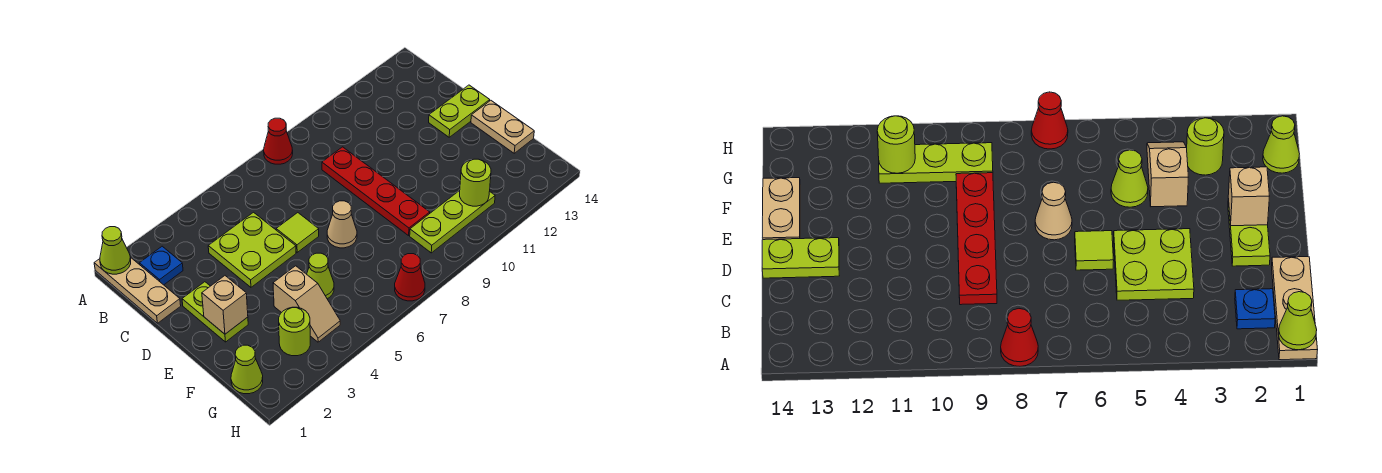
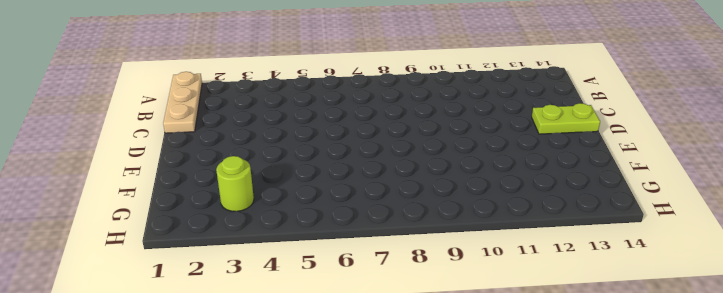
none -> red cone A8 level 1
none -> blue plate B2 level 1
none -> lime plate C4:D5 level 1

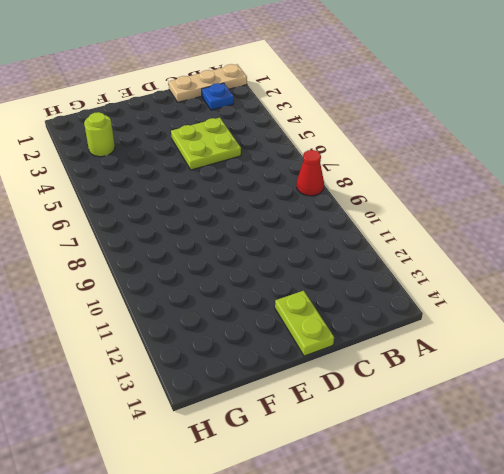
none -> red plate C9:F9 level 1
none -> lime plate D2:E2 level 1
none -> lime tile D6 level 1

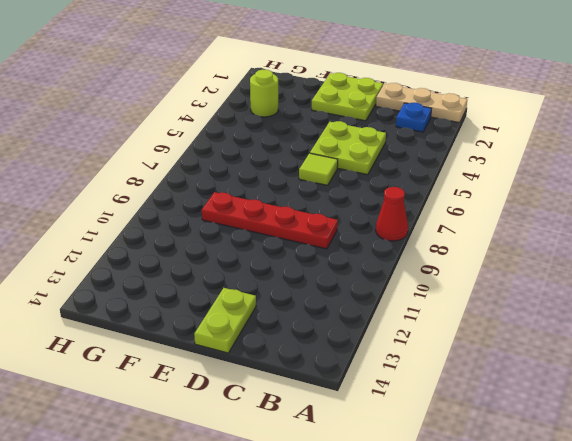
lime plate D1:E2 level 1 -> lime plate D2:E2 level 1
none -> tan cone E7 level 1
none -> tan plate E14:F14 level 1
none -> tan slope F4:G4 level 1 top F

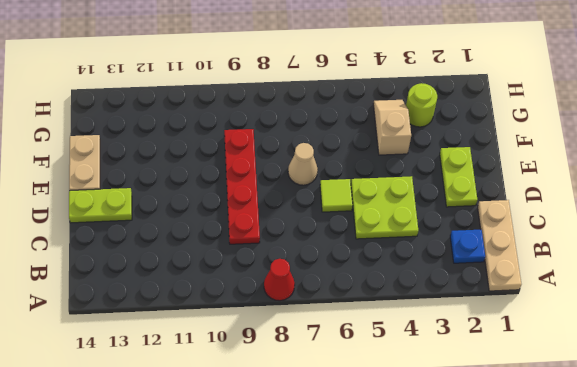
none -> lime cone F5 level 1
none -> lime cone G1 level 1
none -> lime plate G9:G11 level 1

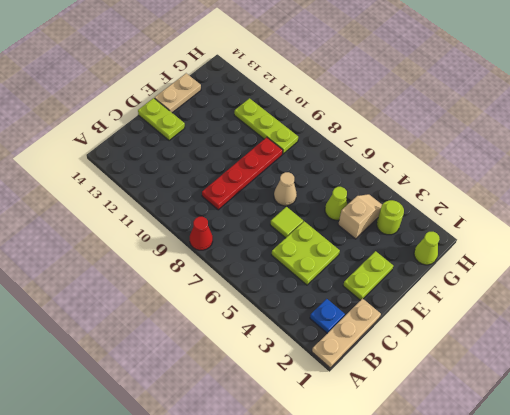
none -> red cone H7 level 1
none -> lime cone A1 level 2
none -> tan brick E2 level 2

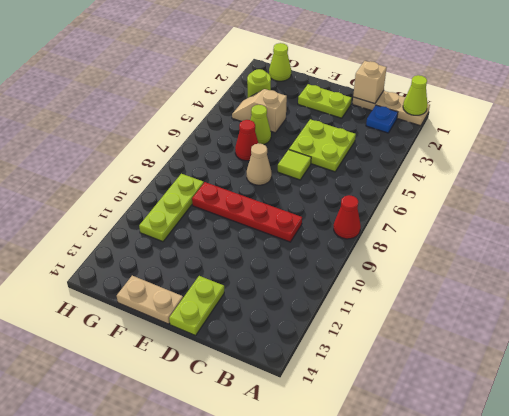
tan brick C1 level 2 -> tan brick E2 level 2
red cone F6 level 1 -> red cone H7 level 1
none -> lime round brick G11 level 2

